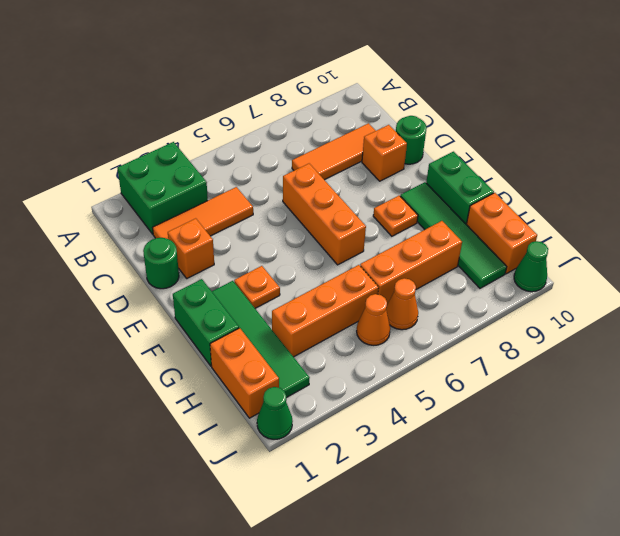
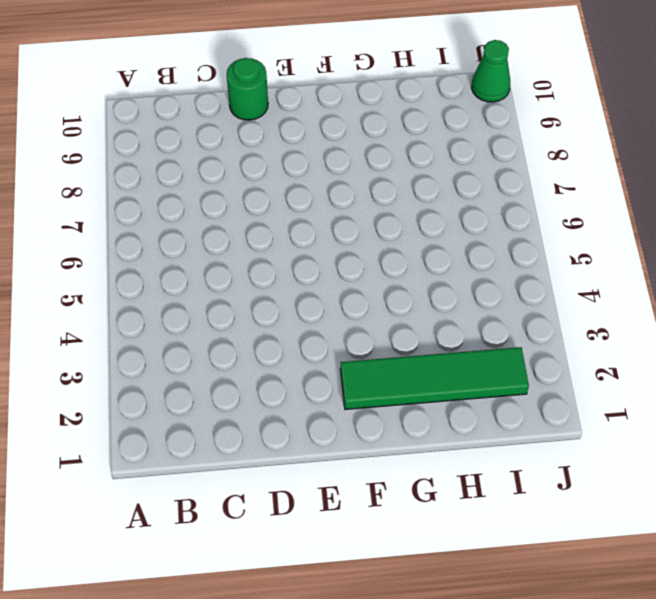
none -> green brick A2:B3 level 1
none -> orange tile C2:C4 level 1
none -> orange tile C7:C9 level 1

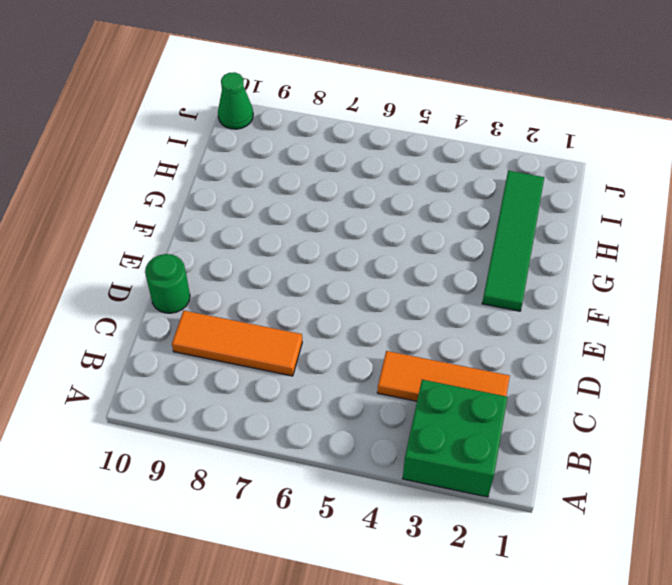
none -> green round brick D1 level 1
none -> orange brick D2 level 1
none -> orange brick D6:F6 level 1

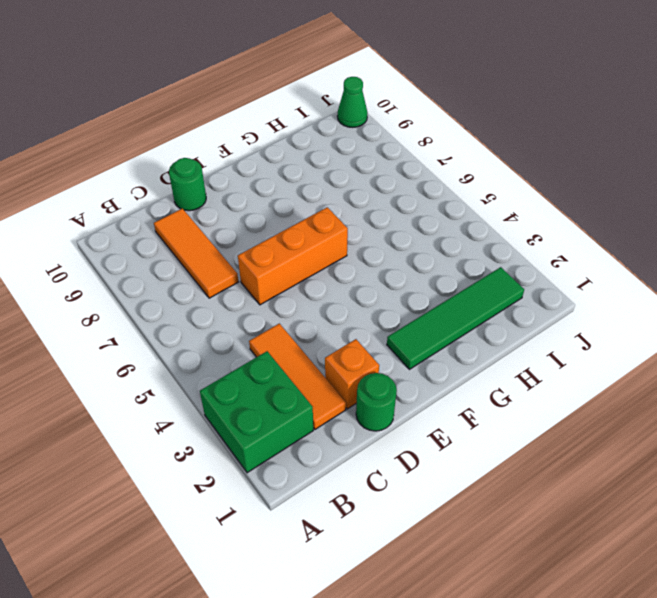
none -> orange brick D9 level 1
none -> green brick F1:G1 level 1
none -> orange plate F3 level 1

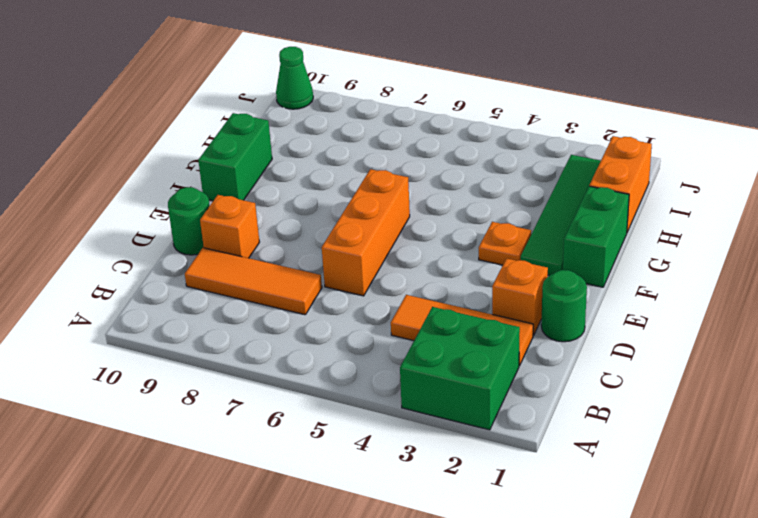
none -> orange plate F8 level 1
none -> green tile F9:I9 level 1
none -> orange brick H3:H5 level 1

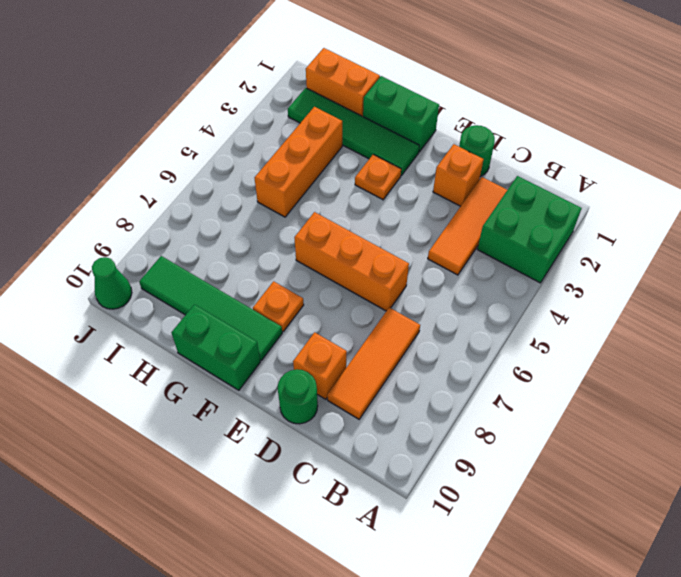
none -> orange brick H6:H8 level 1
none -> orange brick H10:I10 level 1
none -> orange cone I5 level 1

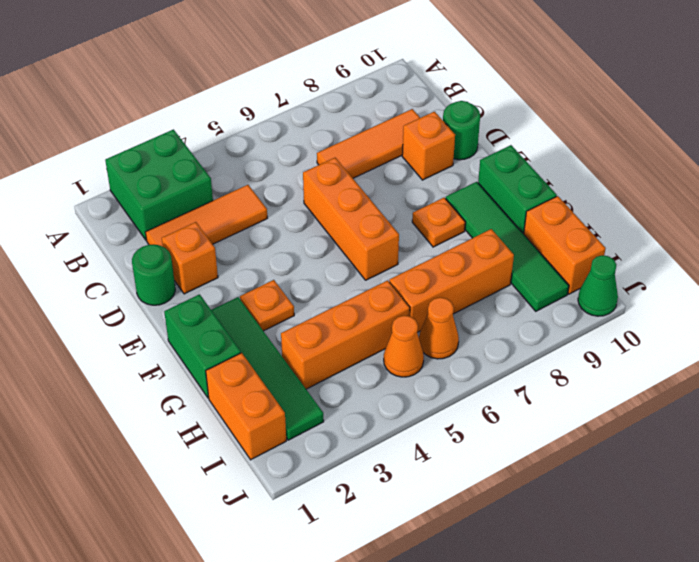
none -> green cone J1 level 1

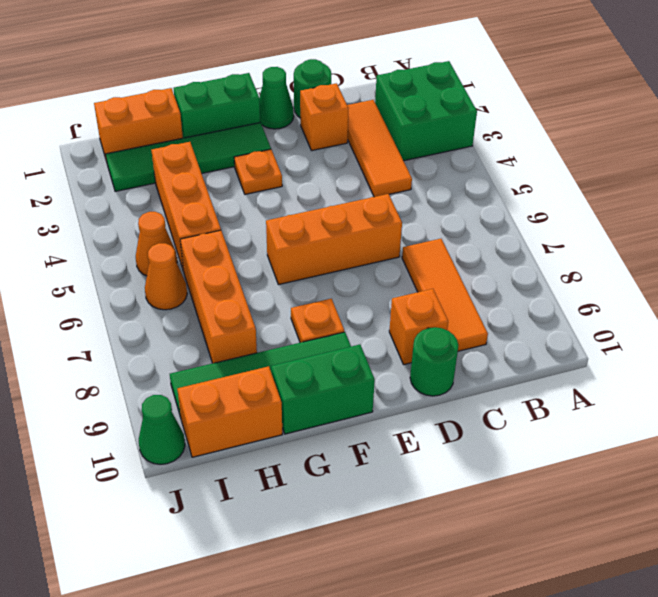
green cone E1 level 1 -> green cone J1 level 1

